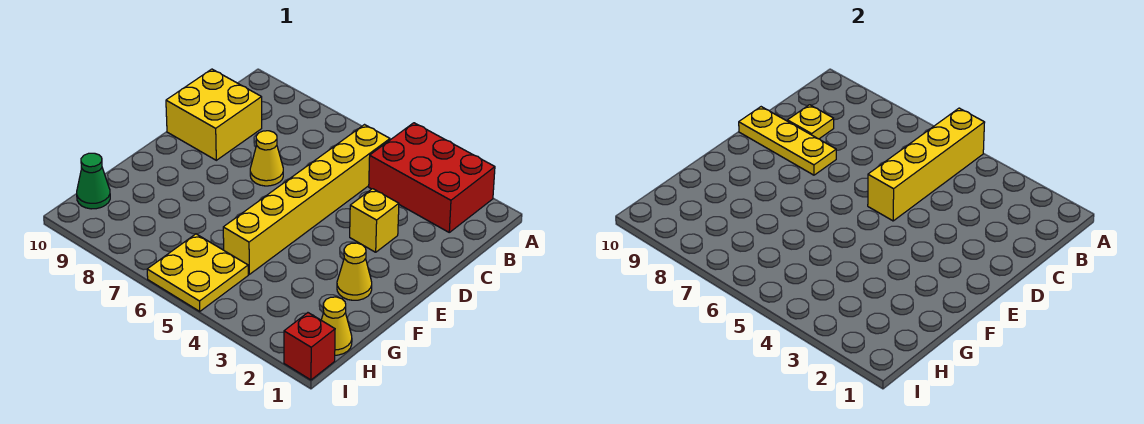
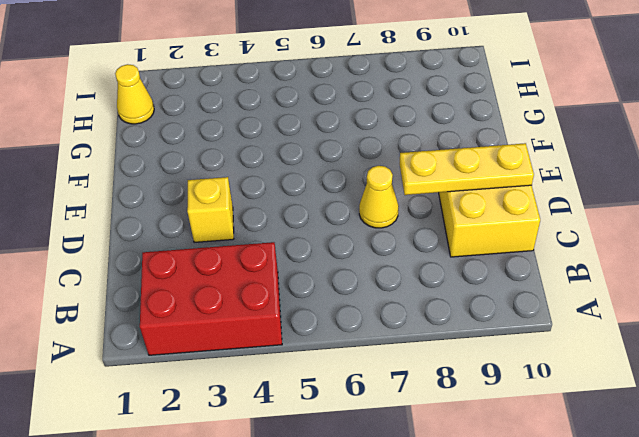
none -> yellow brick B5:G5 level 1
none -> yellow cone F2 level 1
none -> yellow plate H5:I6 level 1

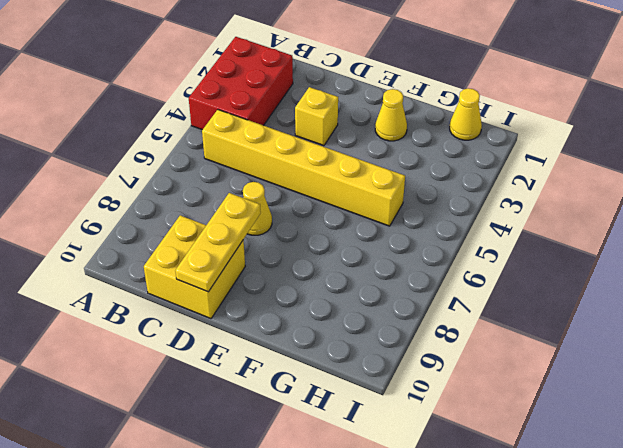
none -> yellow plate H5:I6 level 1
none -> green cone H10 level 1
none -> red brick I1 level 1

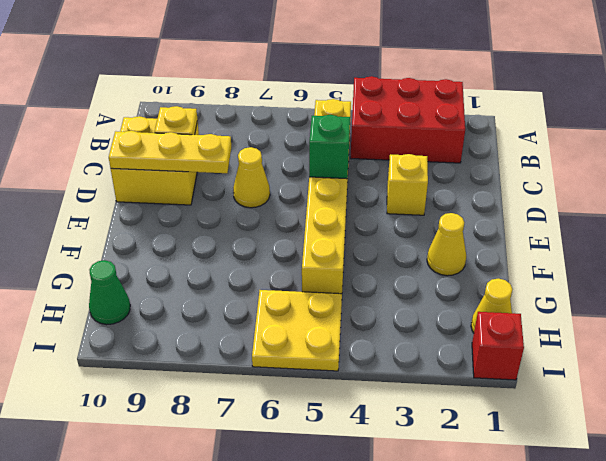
green brick D5 level 2 -> yellow brick A5:D5 level 2

